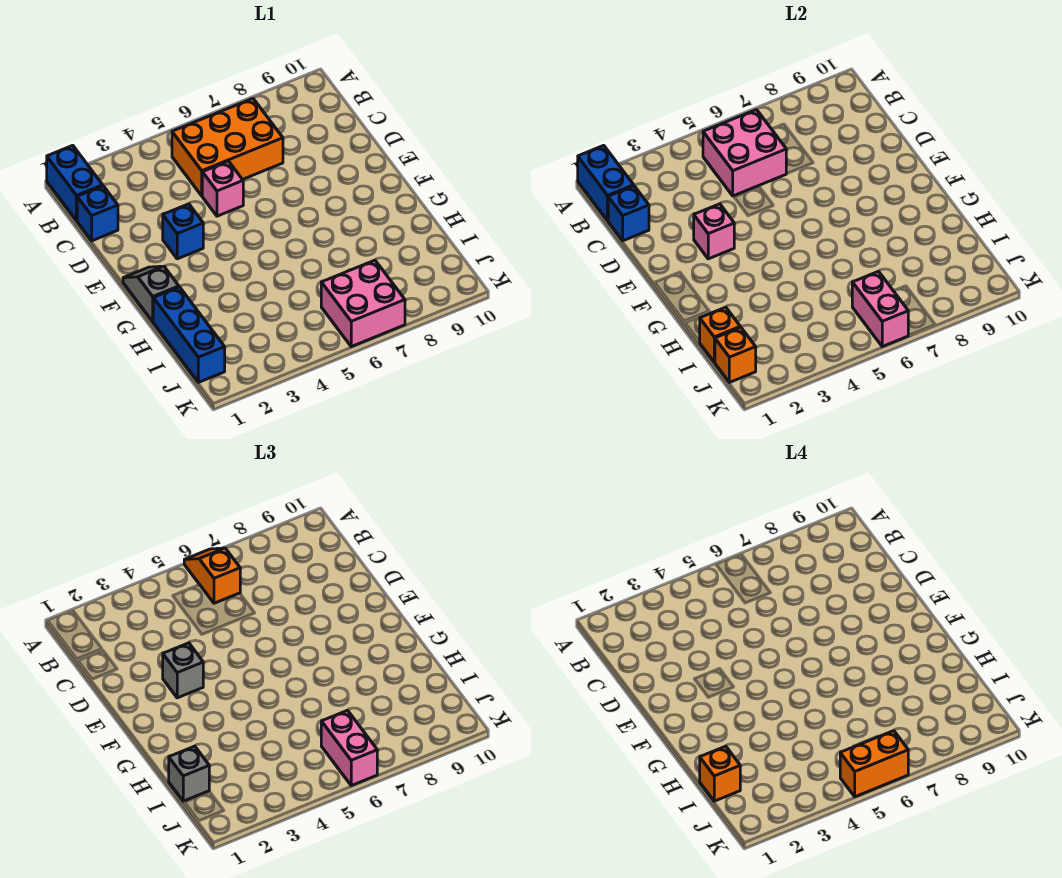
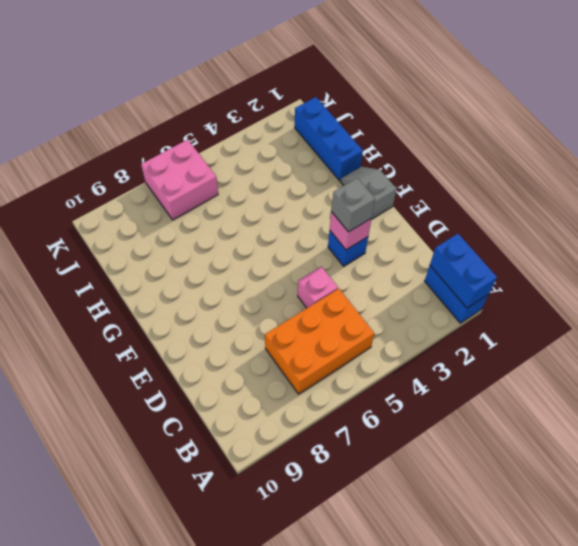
grey slope F1:G1 level 1 top F -> grey slope F1:G1 level 1 top G
none -> blue brick C1 level 1
none -> pink brick B5:C6 level 2
none -> blue brick C1 level 2

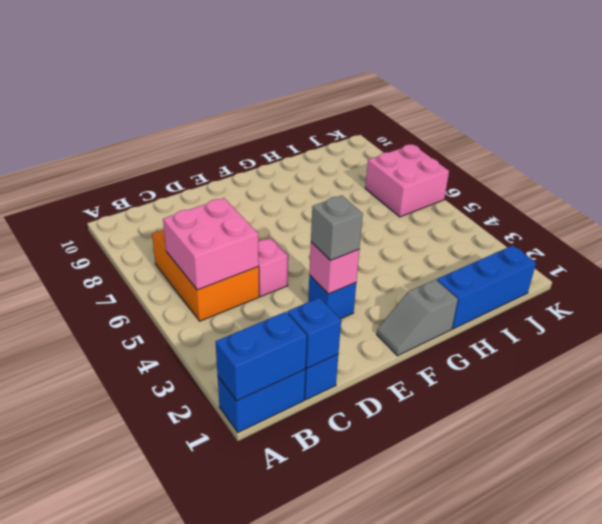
none -> orange brick I1 level 2
none -> orange brick J1 level 2
none -> pink brick J6:K6 level 2

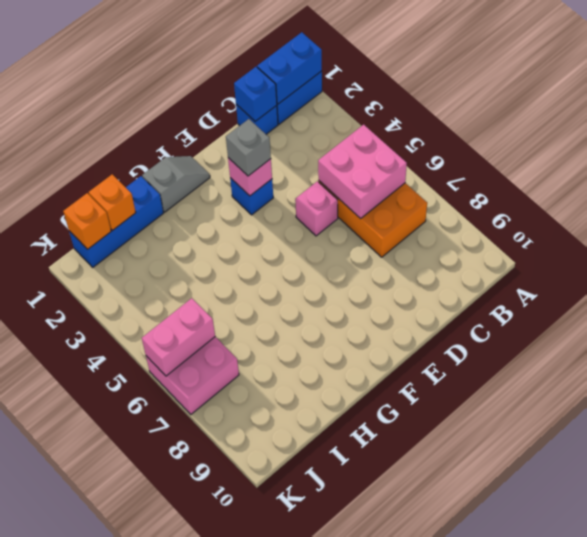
none -> orange slope A6:B6 level 3 top B
none -> grey brick I1 level 3
none -> pink brick J6:K6 level 3

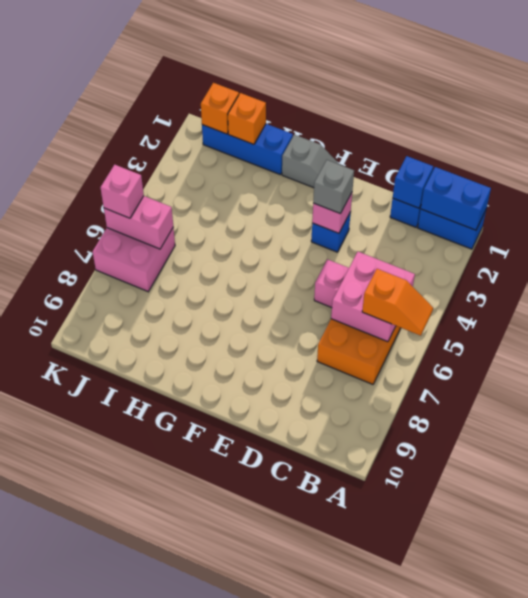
pink brick K6 level 3 -> pink brick J6:K6 level 3
none -> grey brick I1 level 3
none -> orange brick I1 level 4
none -> orange brick K5:K6 level 4

